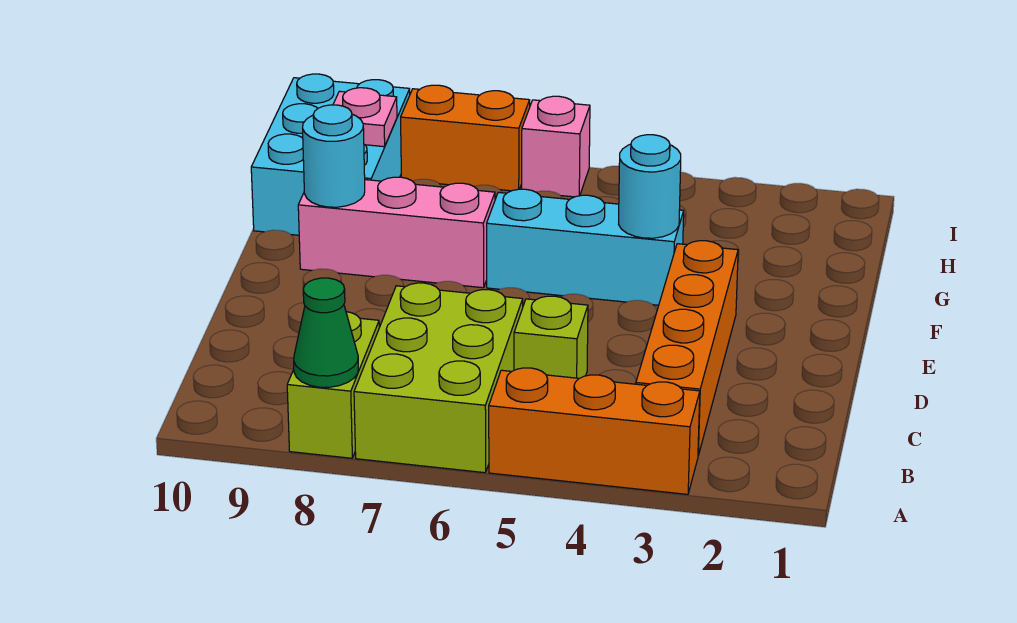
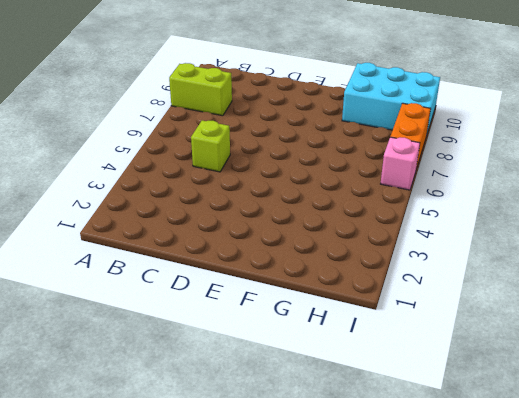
none -> orange brick A3:A5 level 1
none -> lime brick A6:C7 level 1
none -> orange brick B3:E3 level 1

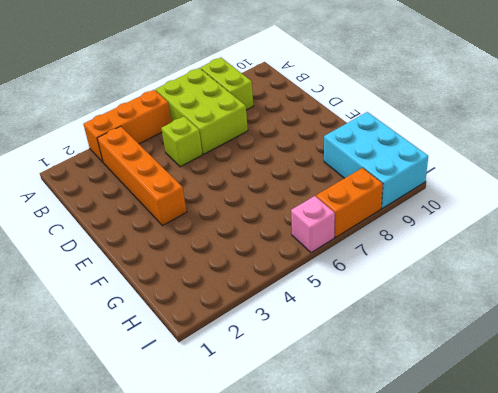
none -> cyan brick F4:F6 level 1
none -> pink brick F7:F9 level 1
none -> green cone A8 level 2

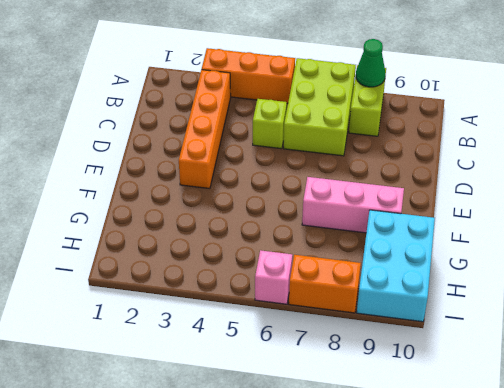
none -> cyan brick F4:F6 level 1
none -> cyan round brick F4 level 2
none -> cyan round brick F9 level 2

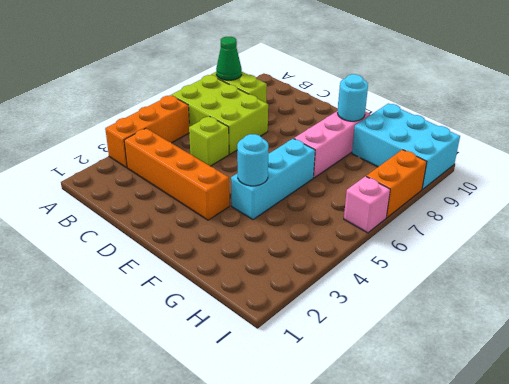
none -> pink plate H9 level 2

